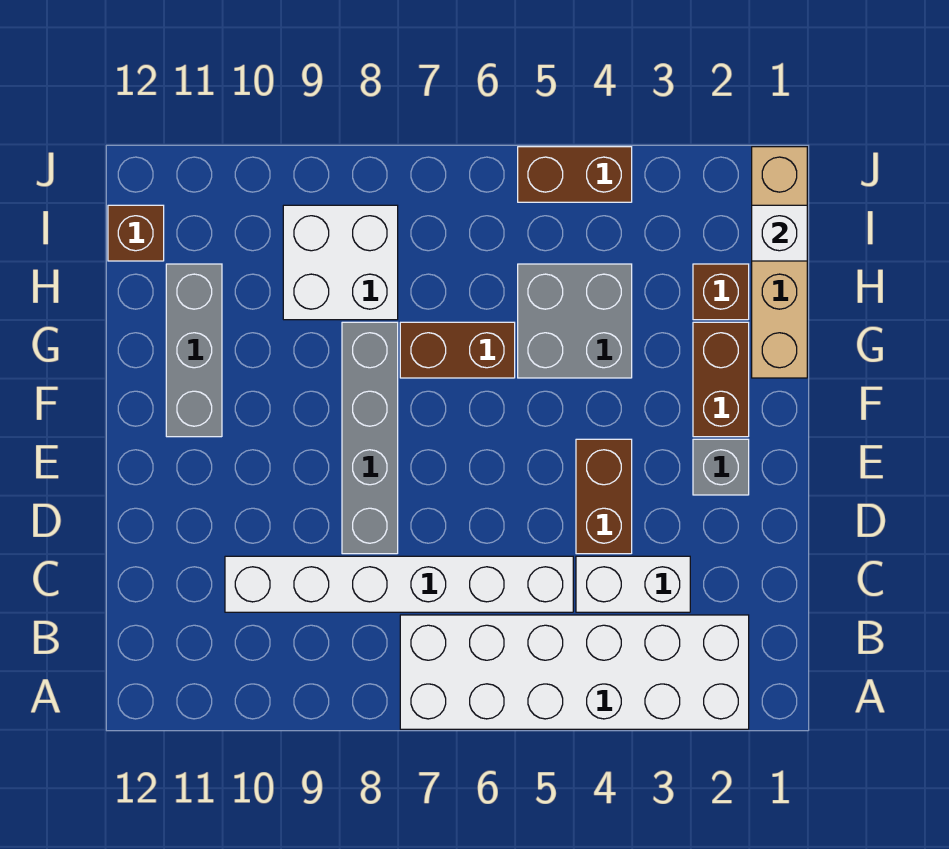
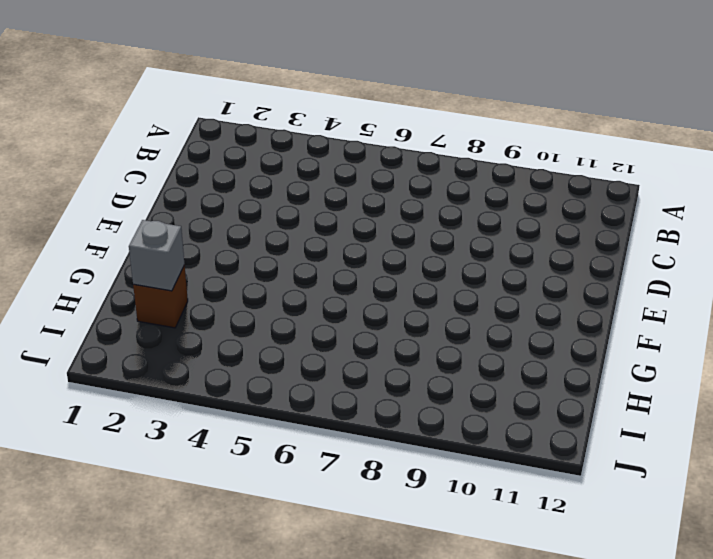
grey brick H2 level 2 -> grey brick E2 level 1
none -> white brick A2:B7 level 1
none -> white brick C3:C4 level 1
none -> white brick C5:C10 level 1

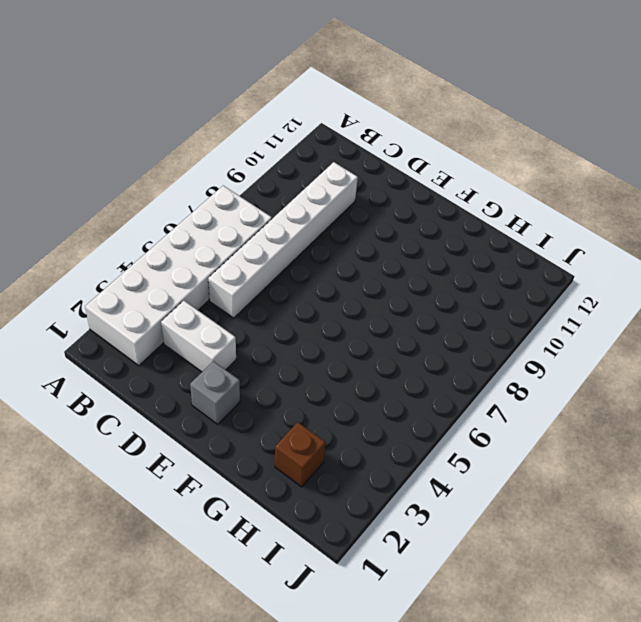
white brick C3:D3 level 1 -> white brick C3:C4 level 1
none -> brown brick D4:E4 level 1
none -> grey brick D8:G8 level 1
none -> brown brick F2:G2 level 1

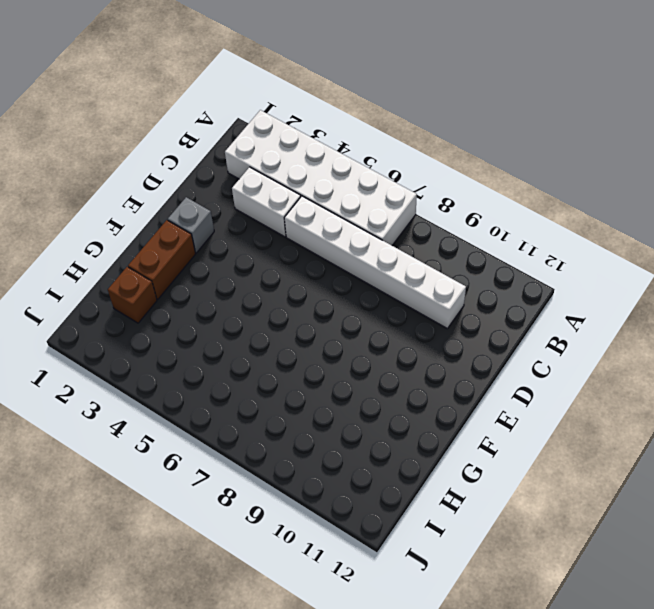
none -> brown brick D4:E4 level 1
none -> grey brick D8:G8 level 1
none -> grey brick F11:H11 level 1

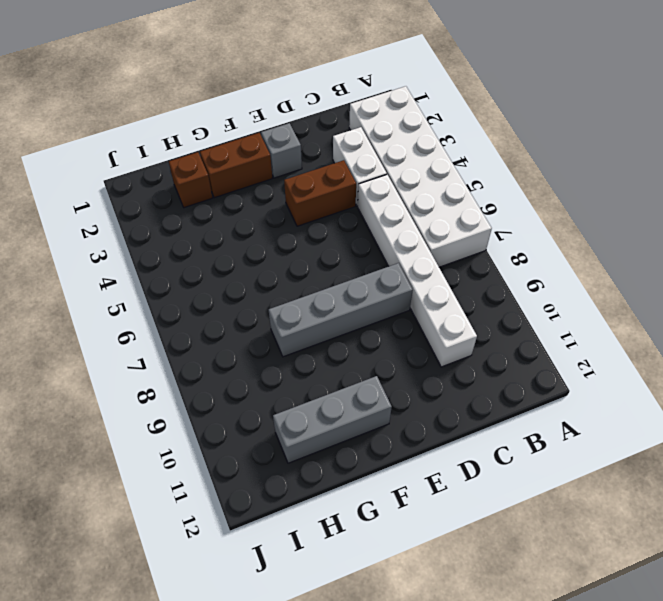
none -> tan brick G1:J1 level 1
none -> grey brick G4:H5 level 1
none -> brown brick G6:G7 level 1

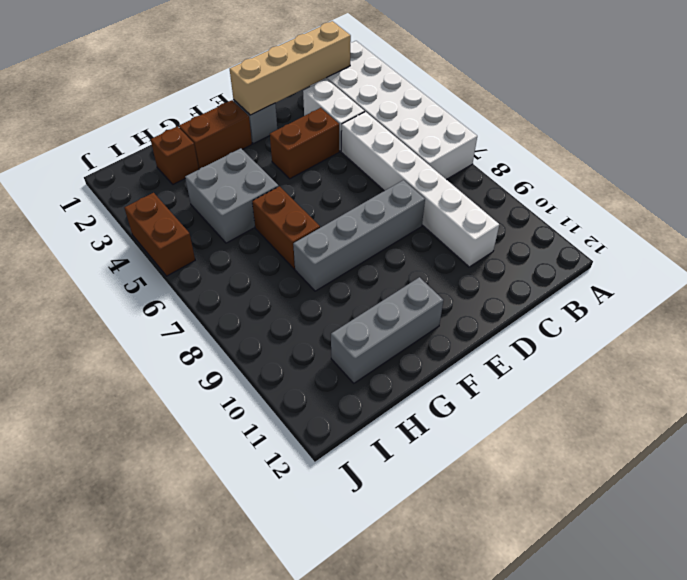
tan brick B2:E2 level 2 -> tan brick G1:J1 level 1
none -> white brick H8:I9 level 1
none -> brown brick I12 level 1
none -> white brick I1 level 2

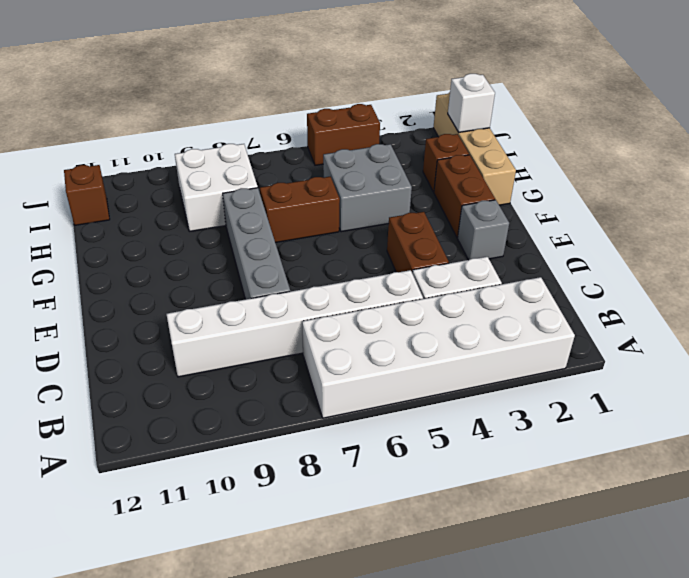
none -> grey brick F11:H11 level 1

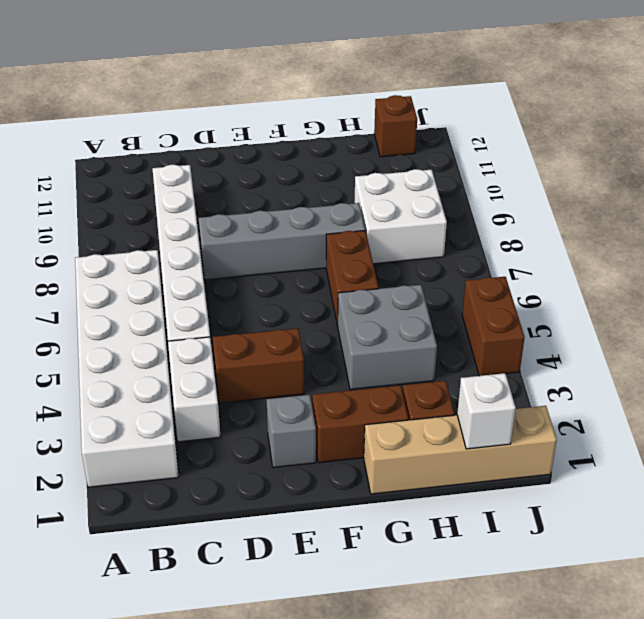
none -> grey brick F11:H11 level 1

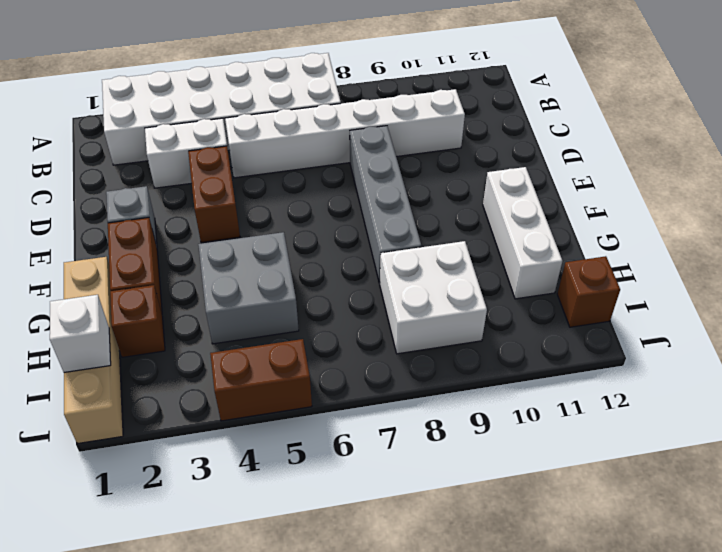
white brick F11:H11 level 1 -> grey brick F11:H11 level 1
none -> brown brick G6:G7 level 1

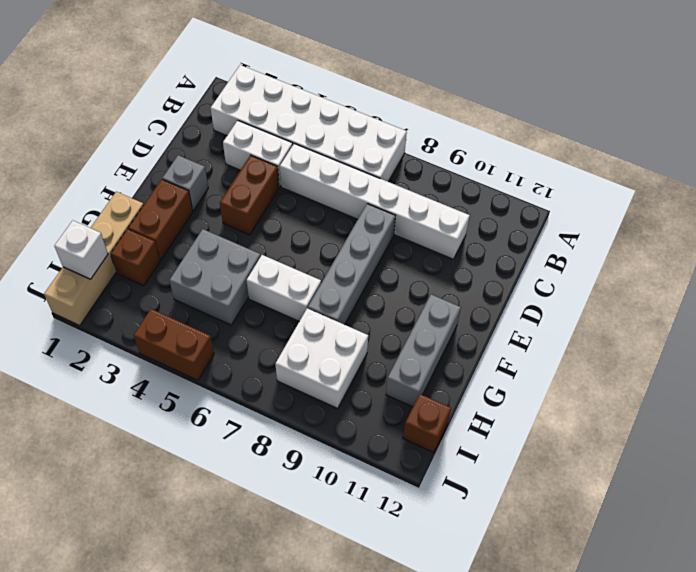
white brick G6:G7 level 1 -> brown brick G6:G7 level 1

